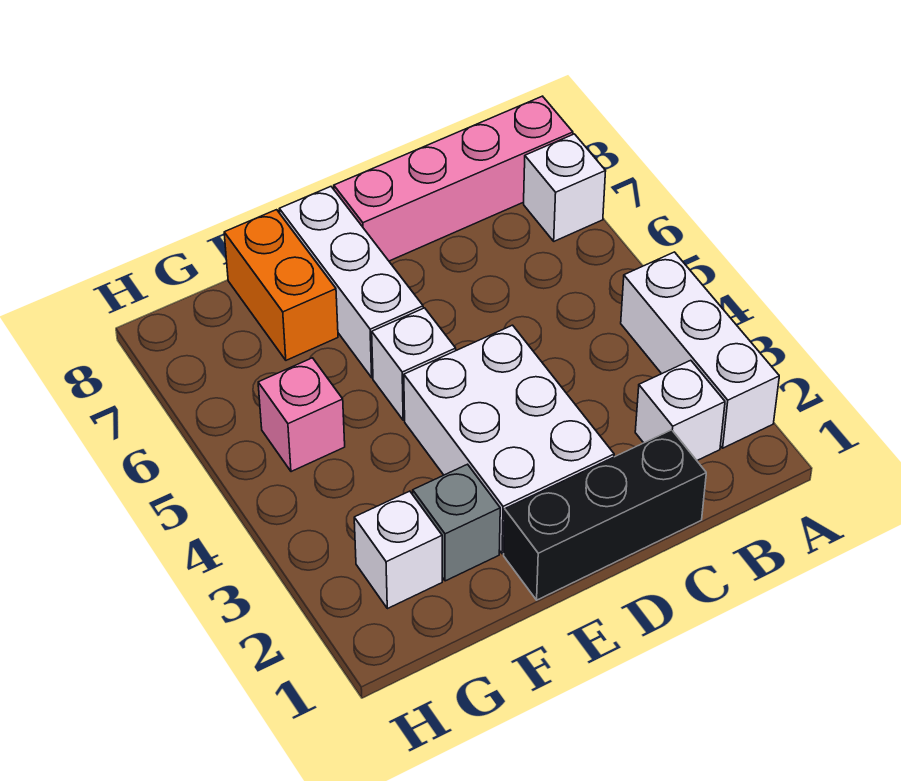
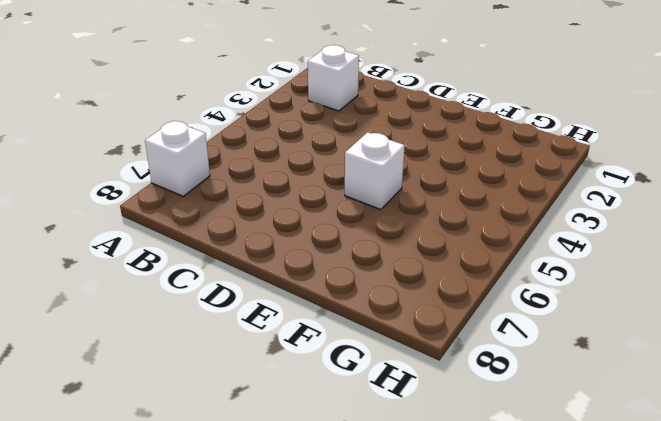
none -> white brick A2:A4 level 1
none -> pink brick A8:D8 level 1
none -> black brick C1:E1 level 1

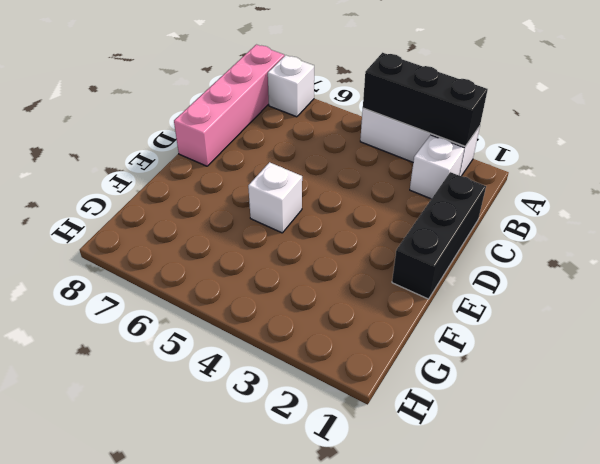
black brick A2:A4 level 2 -> none
none -> white brick D2:E4 level 1
none -> white brick E6:E8 level 1
none -> grey brick F2 level 1

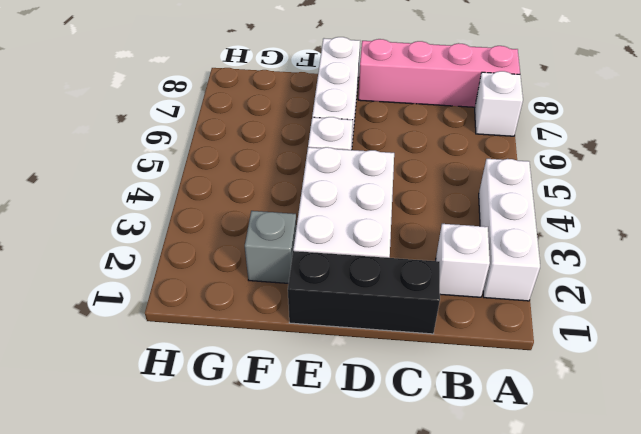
none -> orange brick F7:F8 level 1
none -> white brick G2 level 1
none -> pink brick G5 level 1

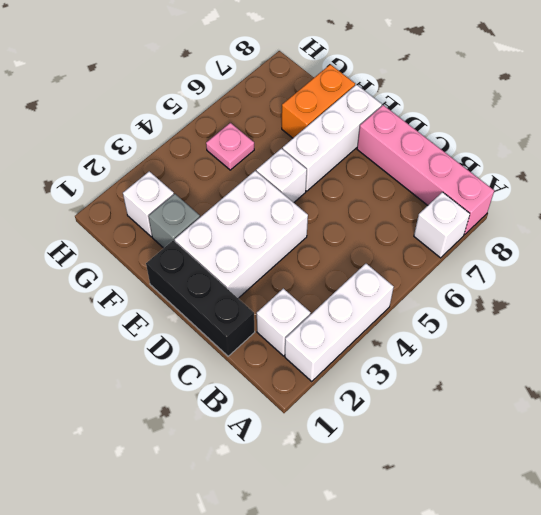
pink plate G5 level 1 -> pink brick G5 level 1

